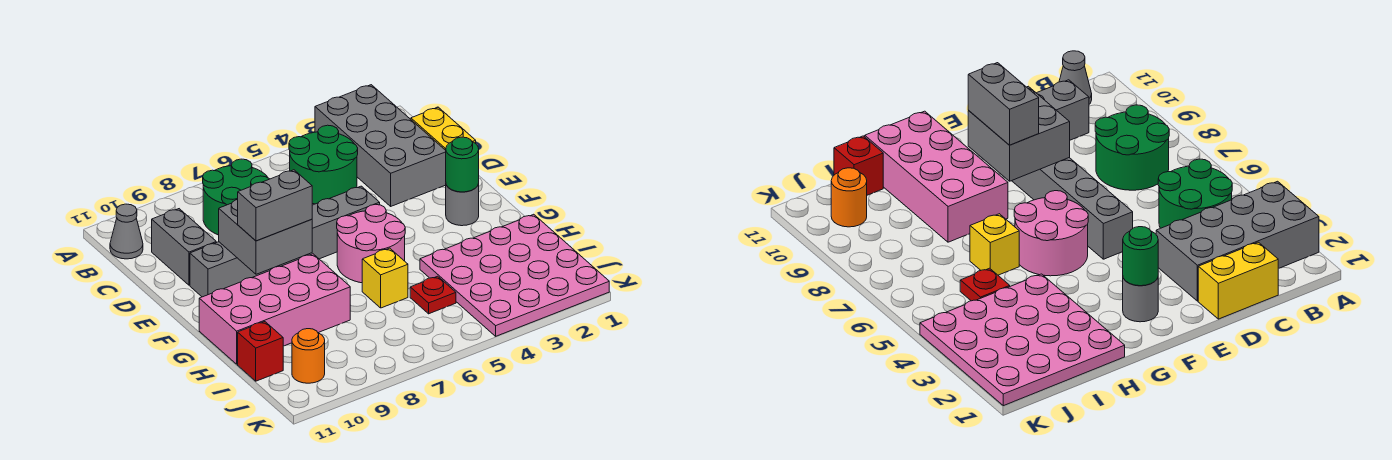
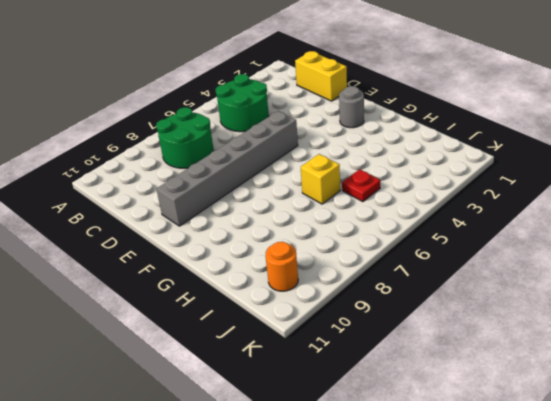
none -> grey brick A2:D3 level 1
none -> grey cone B11 level 1
none -> grey brick C10:D10 level 1

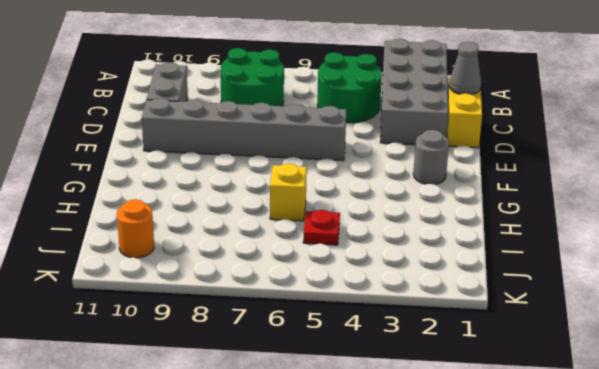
grey cone C1 level 2 -> grey cone B11 level 1
none -> pink round brick F5:G6 level 1
none -> pink brick G8:H11 level 1
none -> pink plate H1:K4 level 1

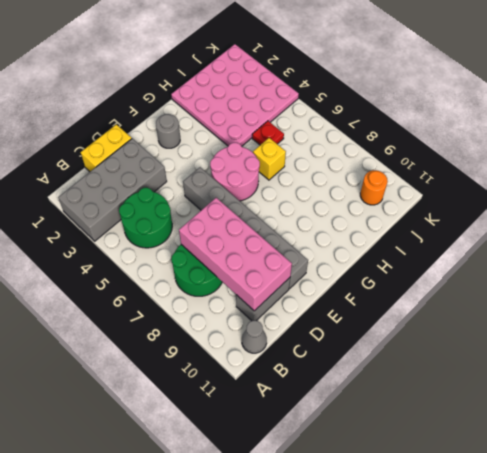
pink brick C7:D10 level 2 -> pink brick G8:H11 level 1
none -> red brick I11 level 1
none -> grey brick E8:F9 level 2
none -> green round brick F2 level 2

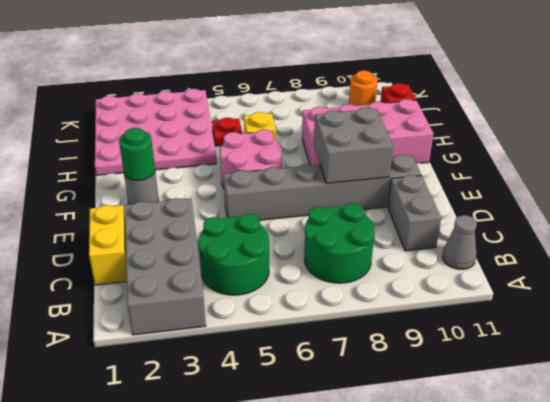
none -> grey brick F8:F9 level 3

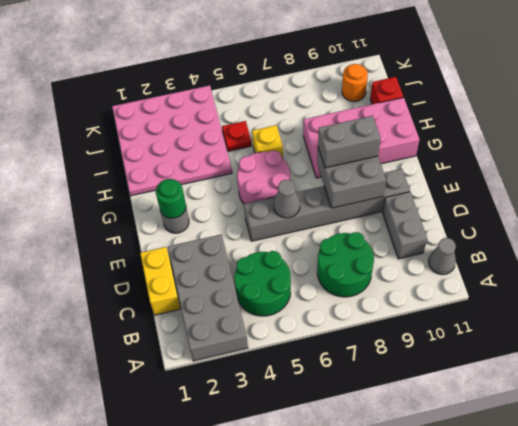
grey cone E6 level 2 -> none

